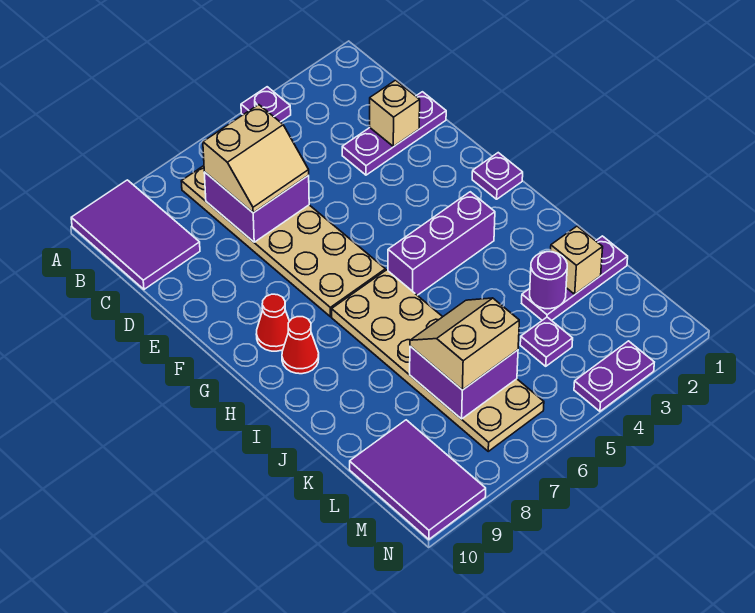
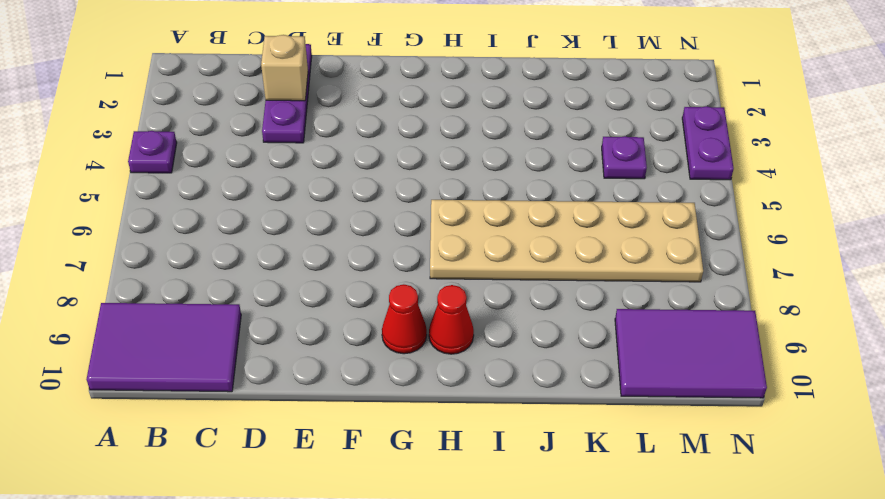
none -> tan plate B6:G7 level 1
none -> purple plate G1 level 1
none -> purple brick H3:H5 level 1

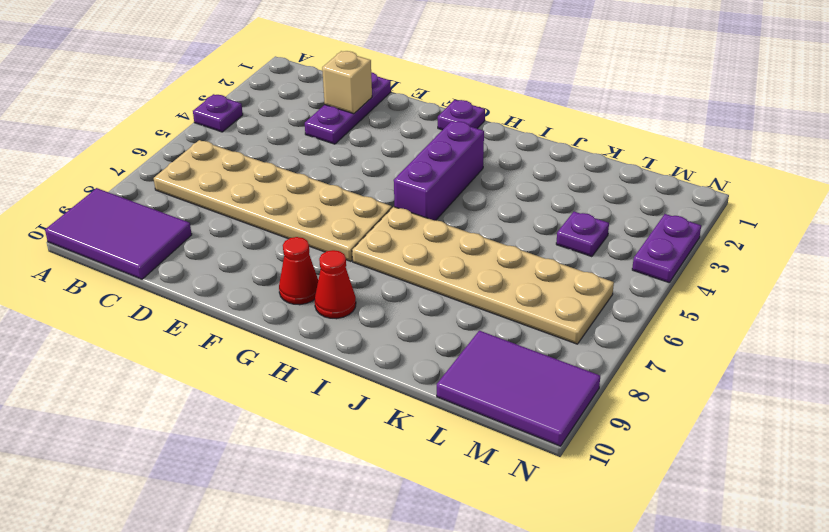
none -> purple plate K1:K3 level 1
none -> purple brick C6:D7 level 2
none -> tan brick K2 level 2

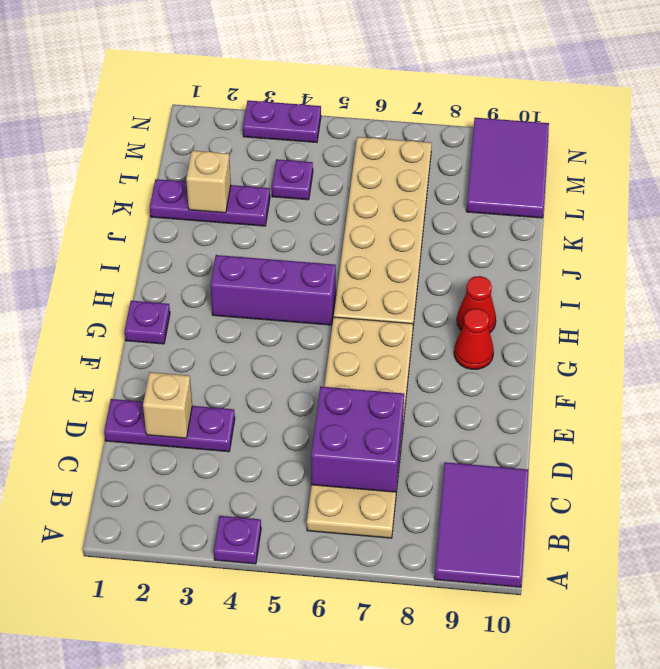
none -> purple round brick K3 level 2
none -> purple brick K6:L7 level 2
none -> tan slope C6:D7 level 3 top C

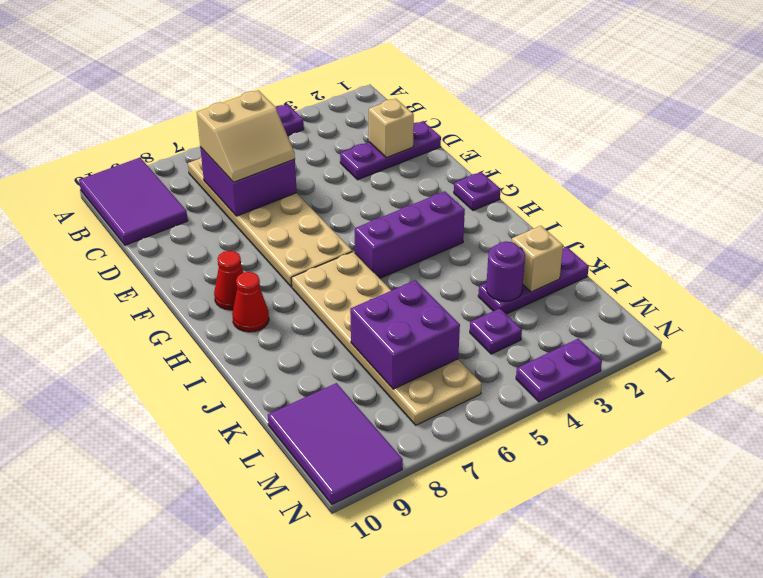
none -> tan slope K6:L7 level 3 top L

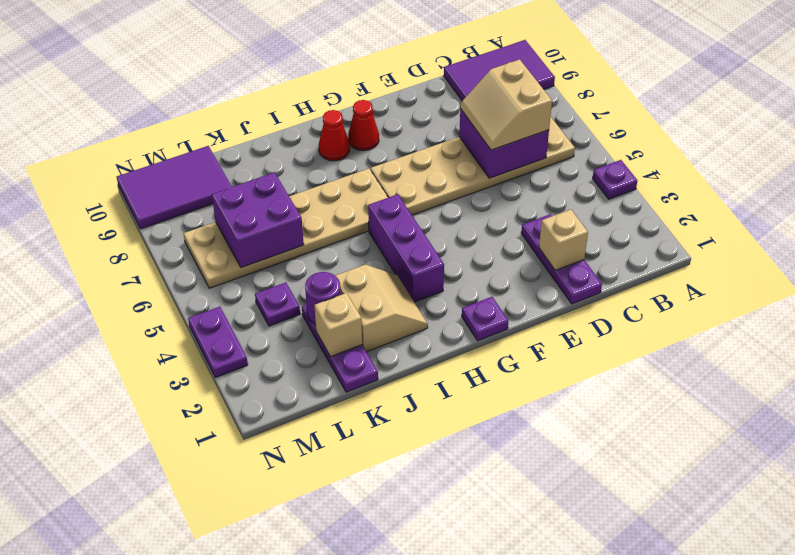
tan slope I2:J3 level 1 top J -> tan slope K6:L7 level 3 top L

